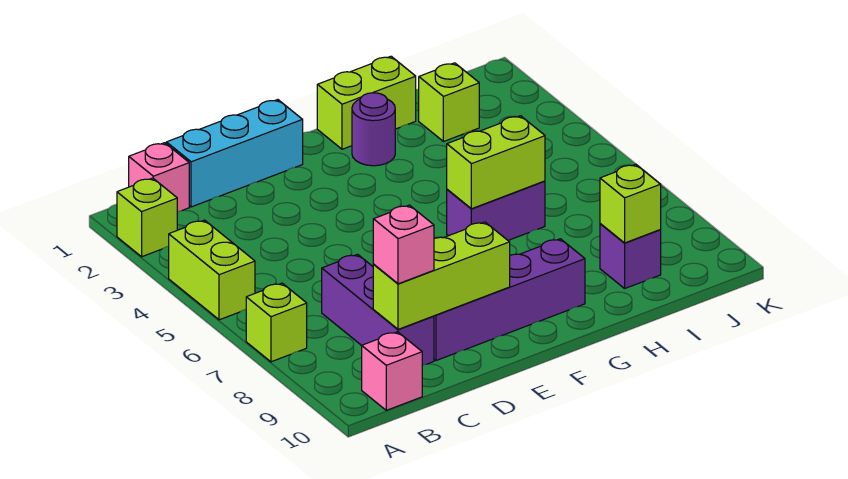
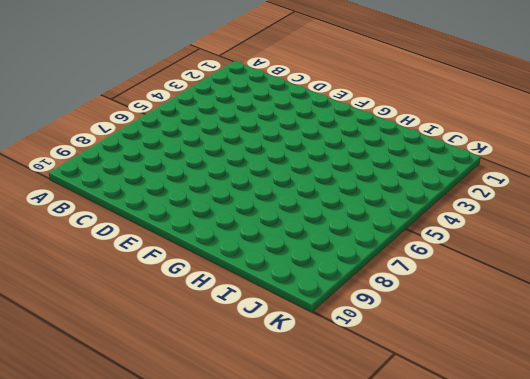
none -> lime brick A2 level 1
none -> lime brick A4:A5 level 1
none -> lime brick A7 level 1

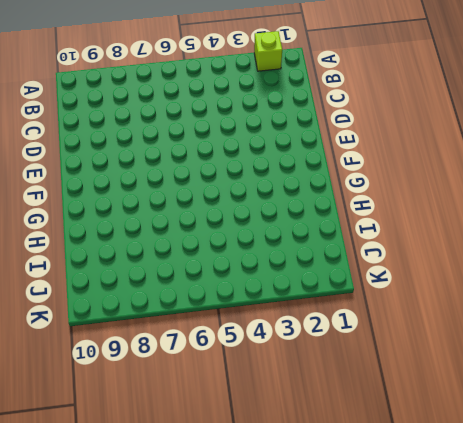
none -> lime brick A4:A5 level 1
none -> lime brick A7 level 1
none -> pink brick B1 level 1

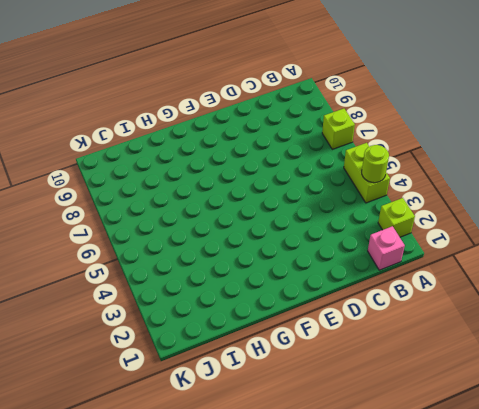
lime round brick A4 level 2 -> none
none -> pink brick B10 level 1
none -> cyan brick C1:E1 level 1
none -> purple brick C7:C9 level 1

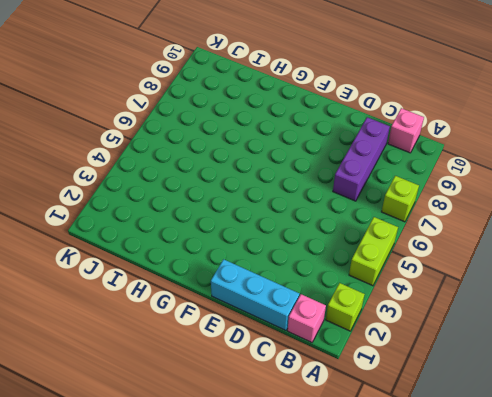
none -> purple brick D9:G9 level 1
none -> lime brick G1:H1 level 1
none -> purple round brick G2 level 1

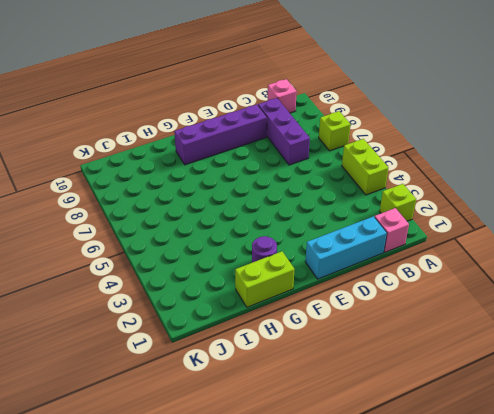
none -> purple brick G6:H6 level 1
none -> lime brick I2 level 1
none -> purple brick I9 level 1

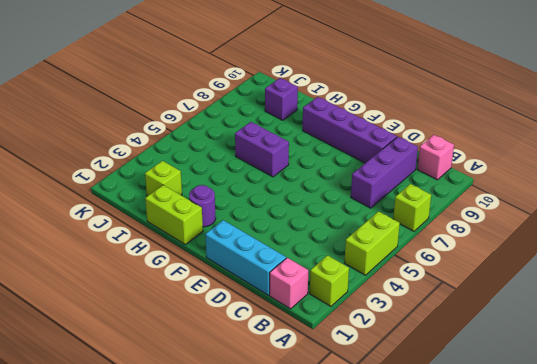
none -> lime brick C9:E9 level 2
none -> lime brick G6:H6 level 2
none -> lime brick I9 level 2

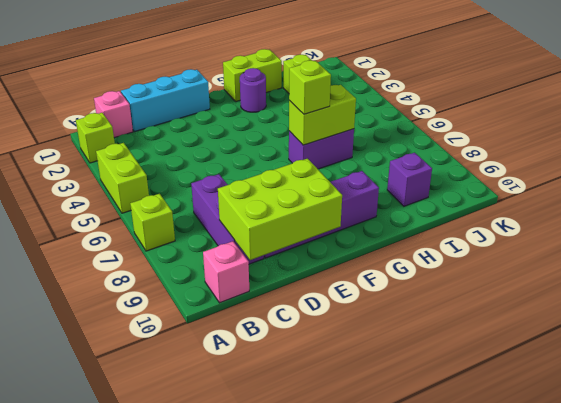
lime brick C9:E10 level 2 -> lime brick C9:E9 level 2
lime brick G6 level 3 -> lime brick I9 level 2
none -> pink brick C9 level 3

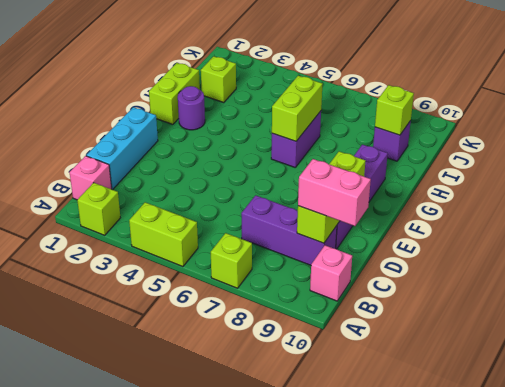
pink brick C9:C10 level 3 -> pink brick C9 level 3

